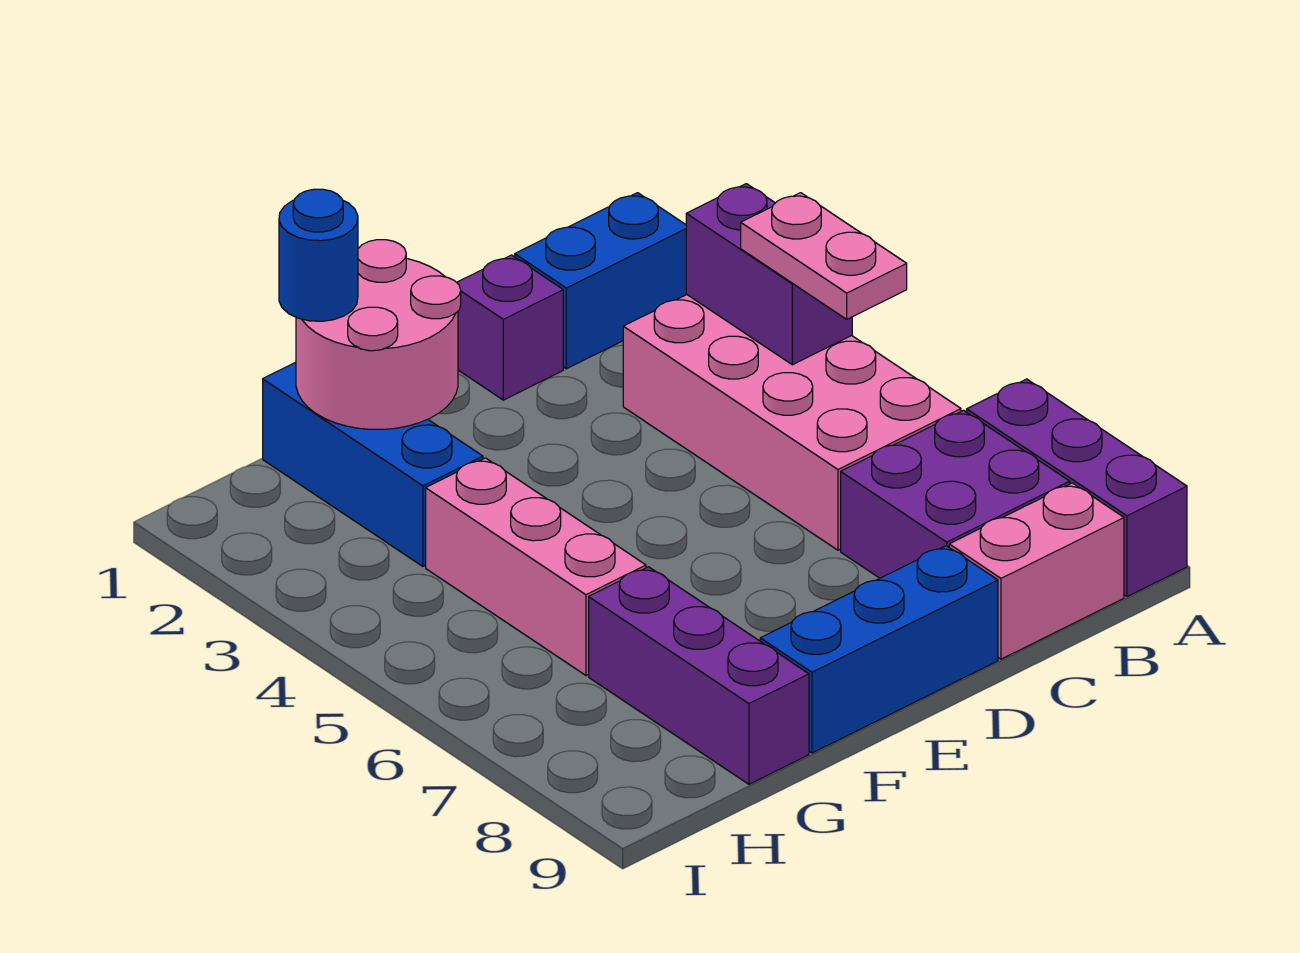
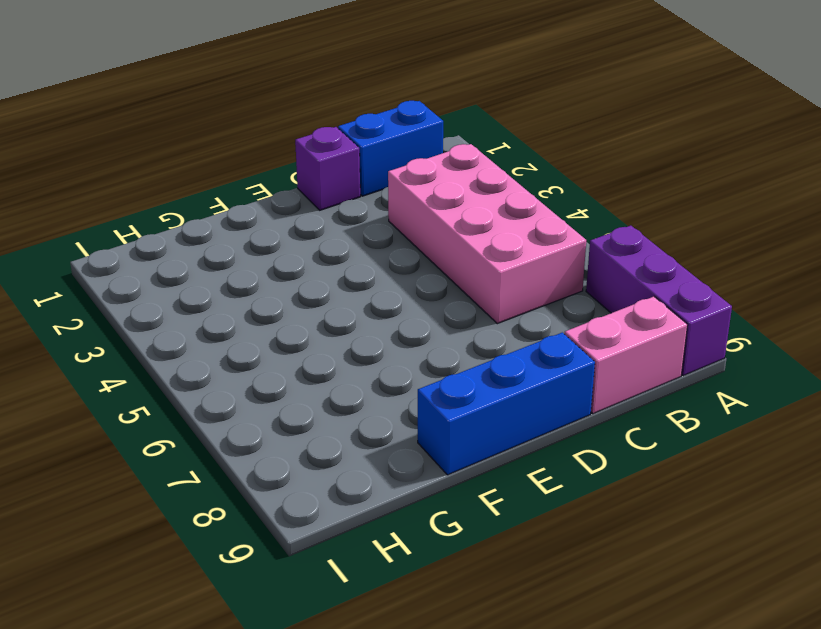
none -> purple brick B7:C8 level 1
none -> blue brick G1:G3 level 1
none -> pink brick G4:G6 level 1

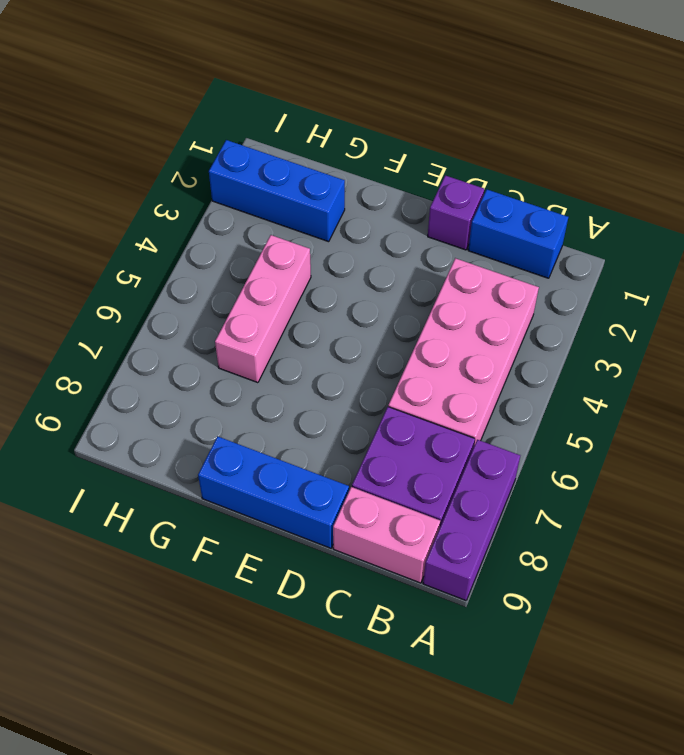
blue brick G2:I2 level 1 -> blue brick G1:G3 level 1
none -> purple brick G7:G9 level 1
none -> purple brick B3:B4 level 2
none -> pink round brick F1:G2 level 2

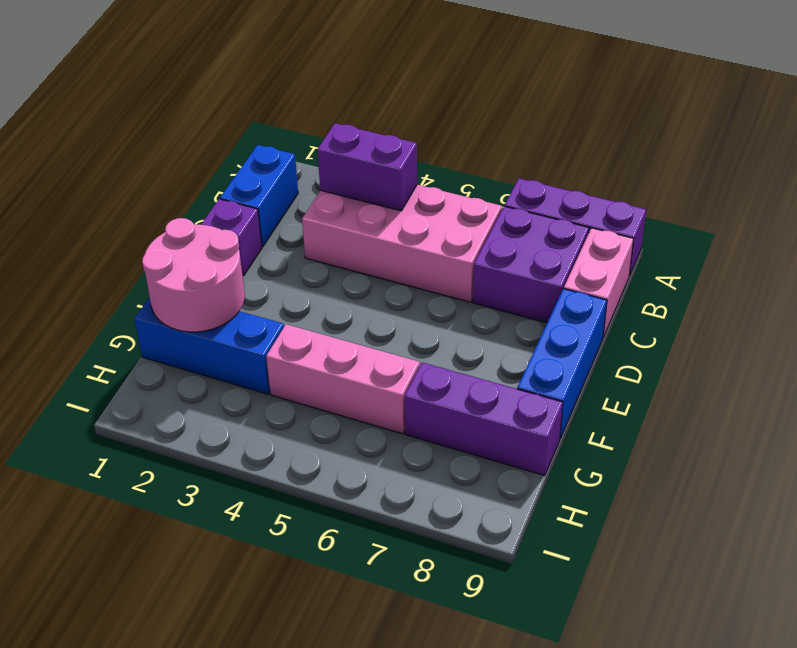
none -> pink plate B4:B5 level 3
none -> blue round brick G1 level 3

